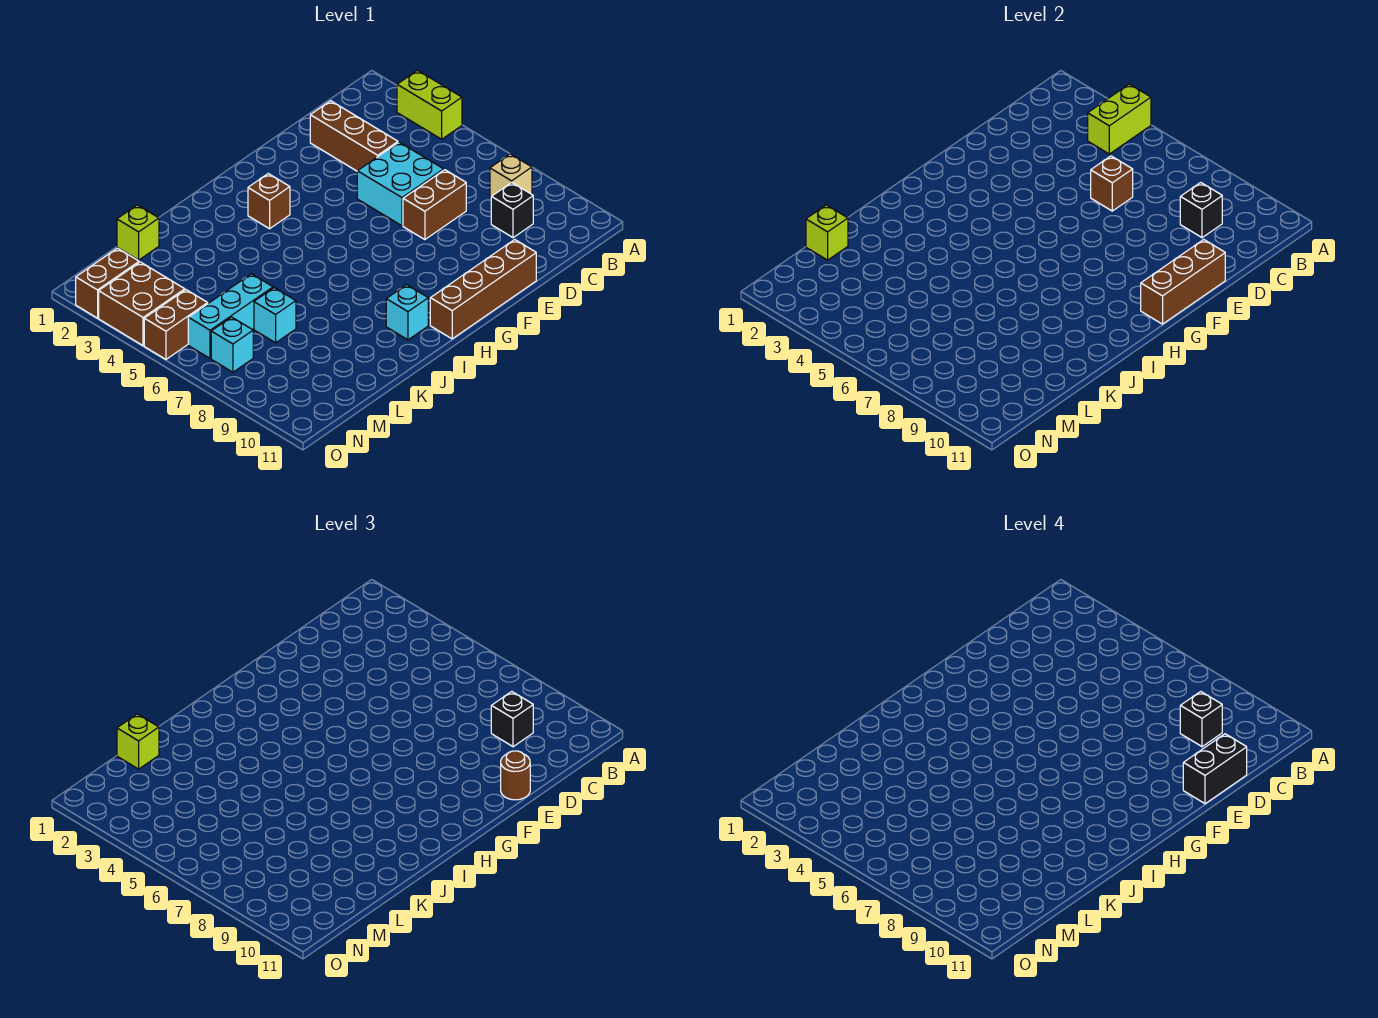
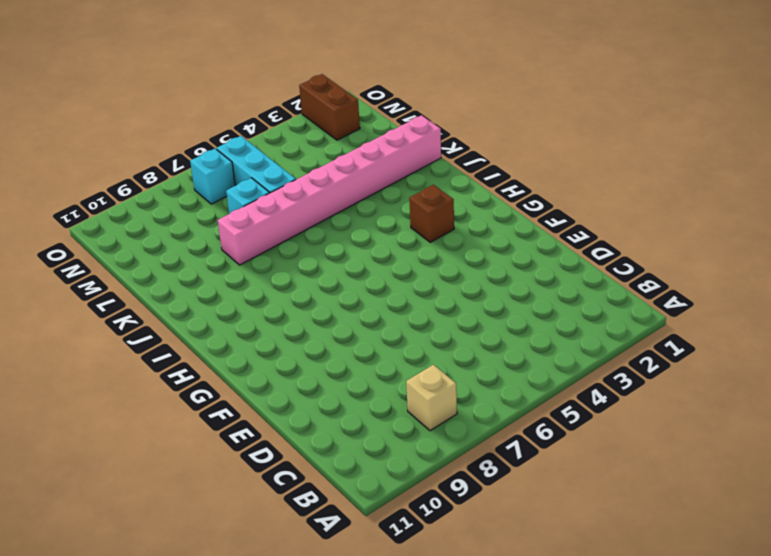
pink brick K1:K8 level 1 -> none
none -> lime brick A3:A4 level 1
none -> black brick C9 level 1
none -> brown brick D2:D4 level 1

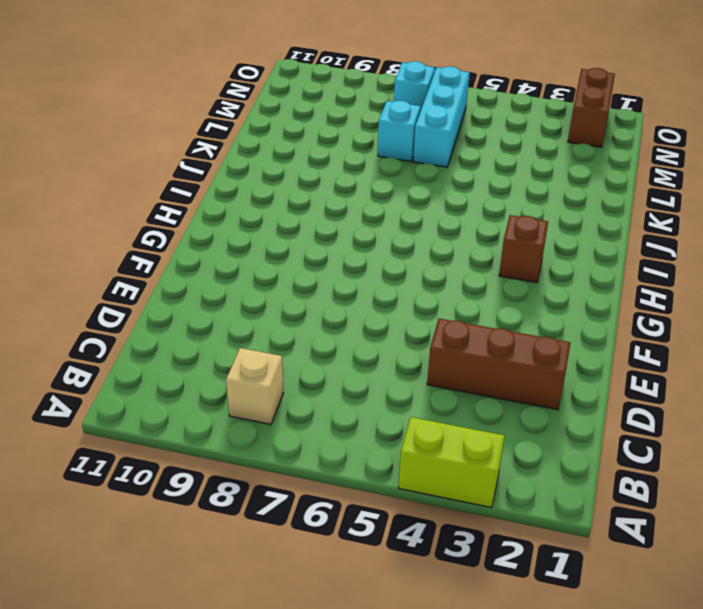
none -> black brick C9 level 1
none -> cyan brick D5:E6 level 1
none -> brown brick D7:E7 level 1

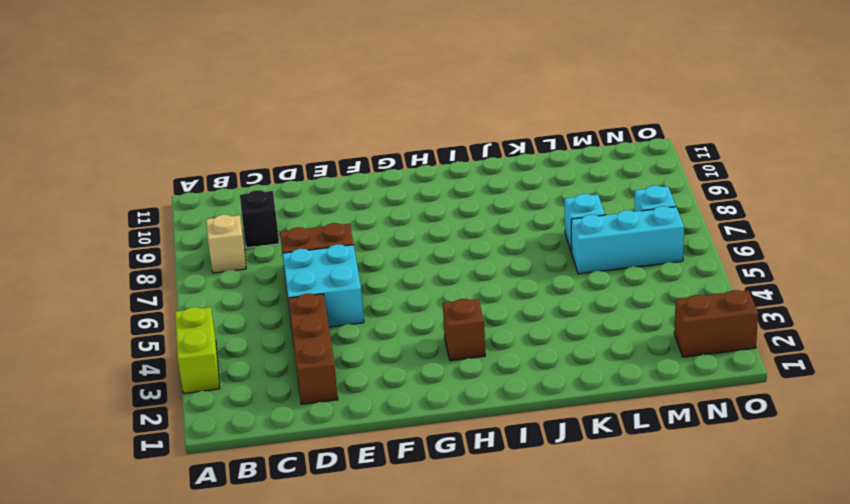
none -> brown brick E11:H11 level 1
none -> cyan brick I10 level 1
none -> lime brick L1 level 1

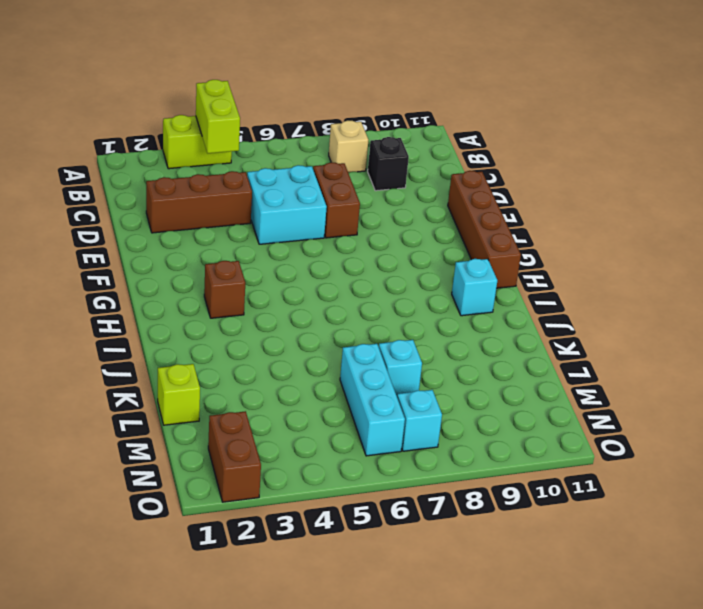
none -> brown brick N3:O4 level 1
none -> brown brick N5:O5 level 1
none -> black brick C9 level 2

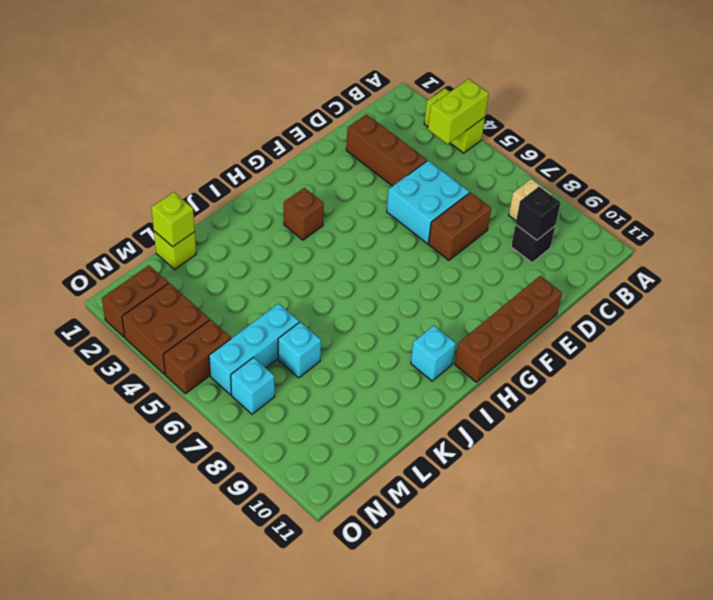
none -> brown brick D6 level 2
none -> brown brick E11:G11 level 2
none -> black brick C9 level 3

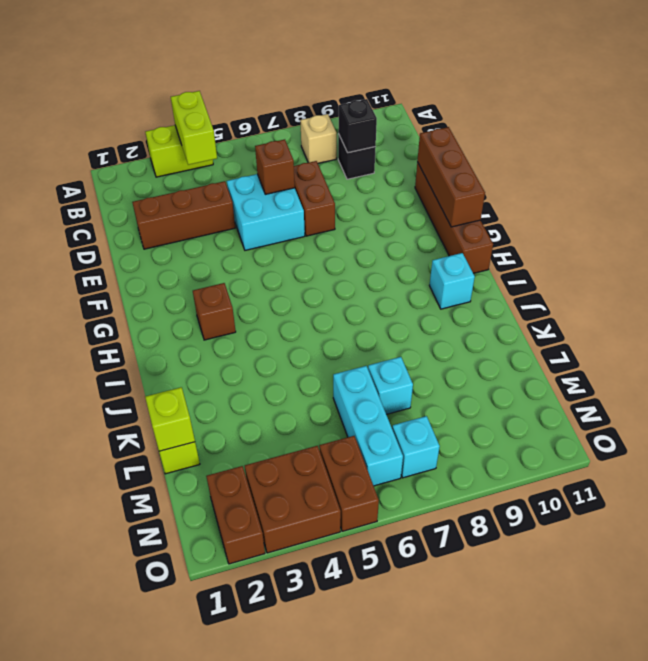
none -> black brick C9 level 3
none -> brown round brick E11 level 3
none -> lime brick L1 level 3

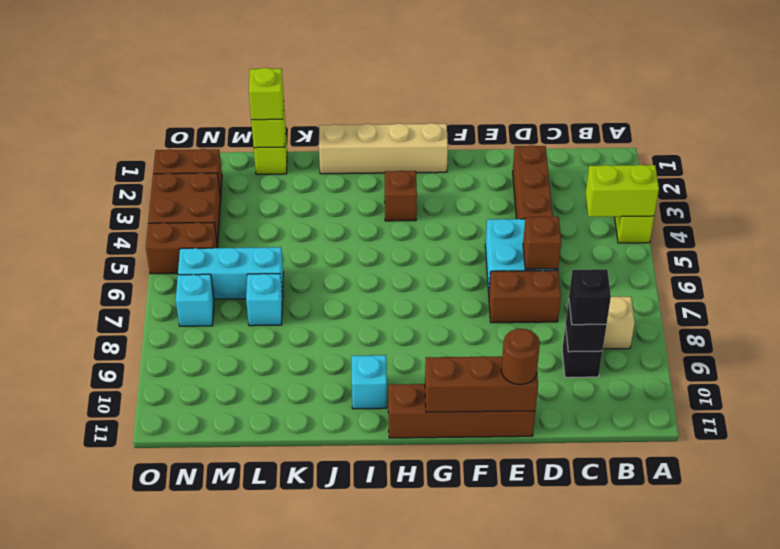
tan brick G1:J1 level 1 -> none
none -> black brick C9 level 4
none -> black brick D11:E11 level 4

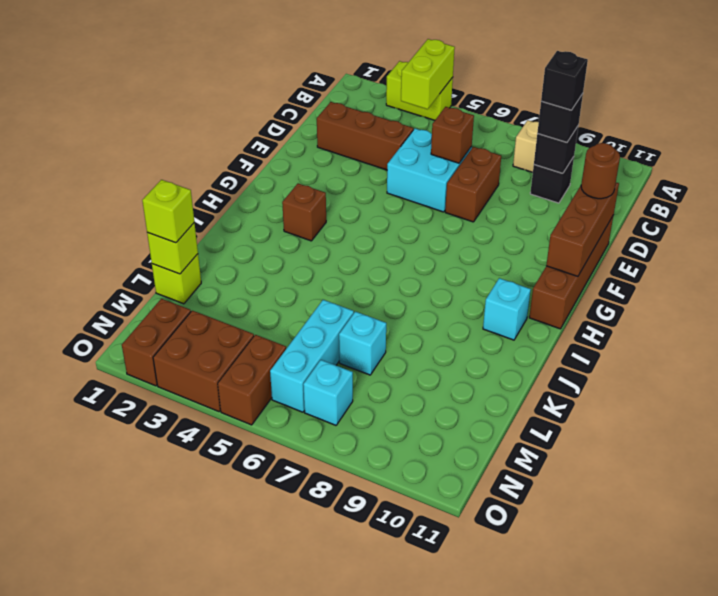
none -> black brick D11:E11 level 4

